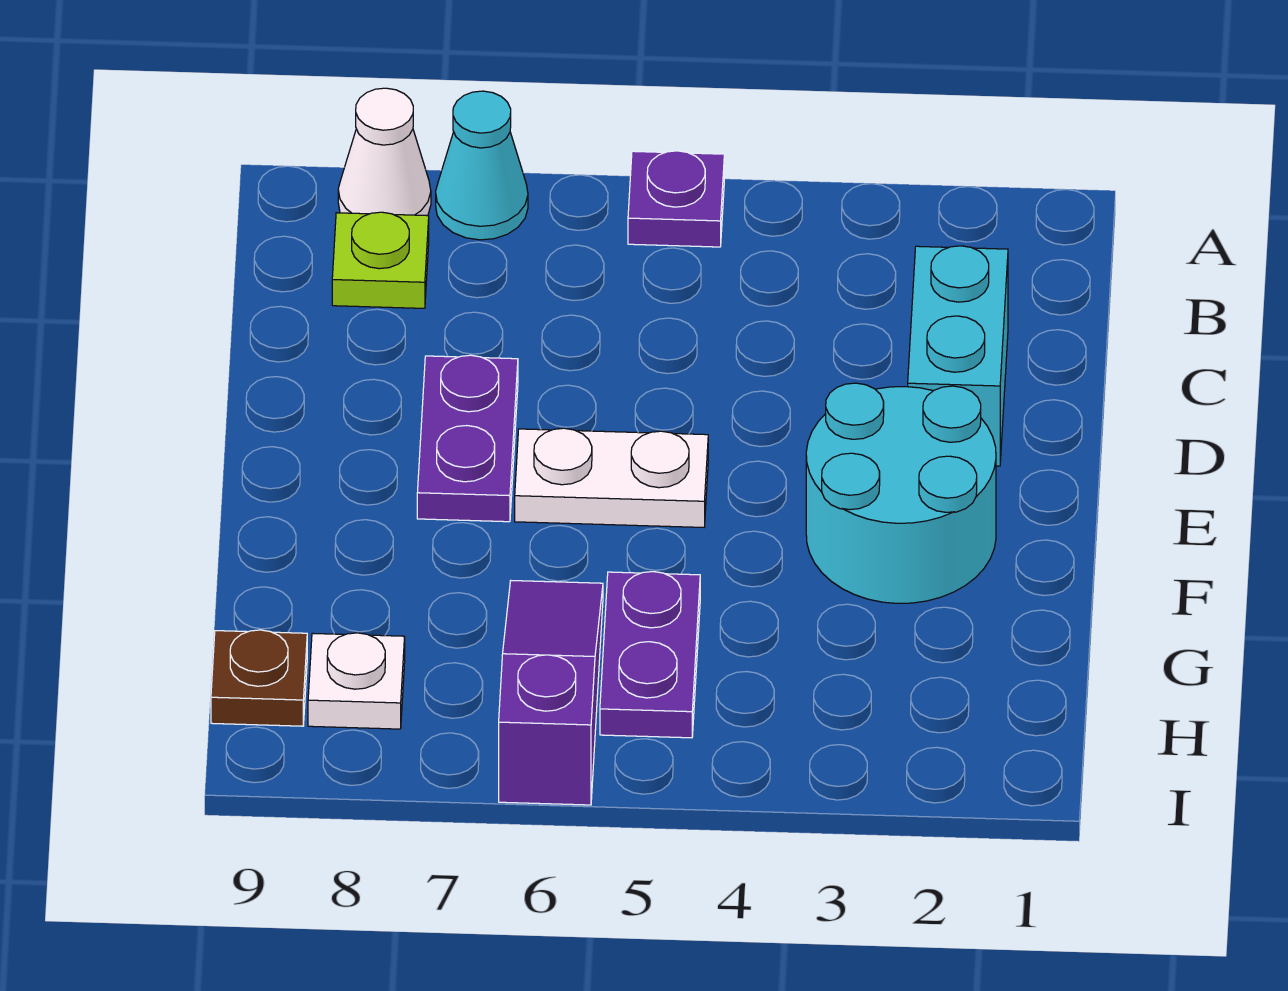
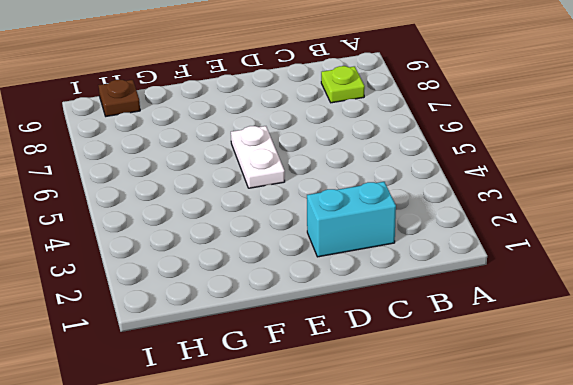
none -> purple plate A5 level 1
none -> cyan cone A7 level 1
none -> white cone A8 level 1

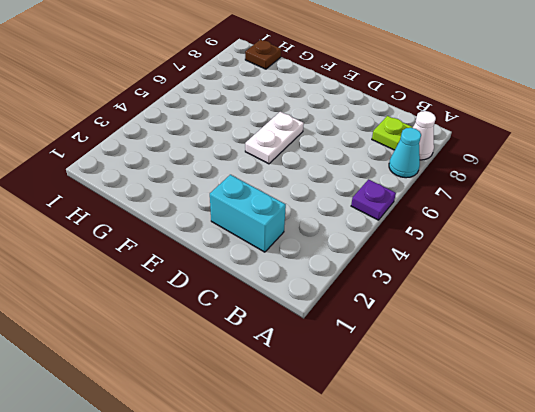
none -> purple plate D7:E7 level 1
none -> cyan round brick E2:F3 level 1
none -> purple plate G5:H5 level 1

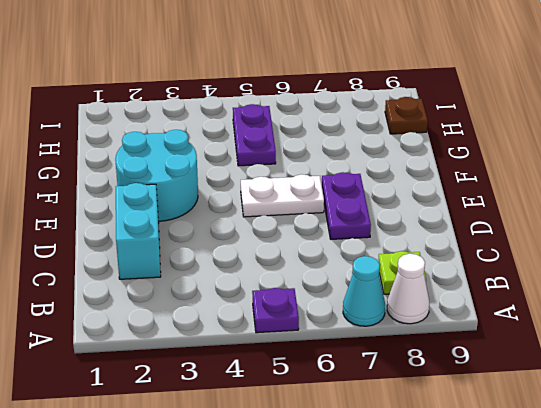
none -> purple slope G6:I6 level 1 top I
none -> white plate H8 level 1

